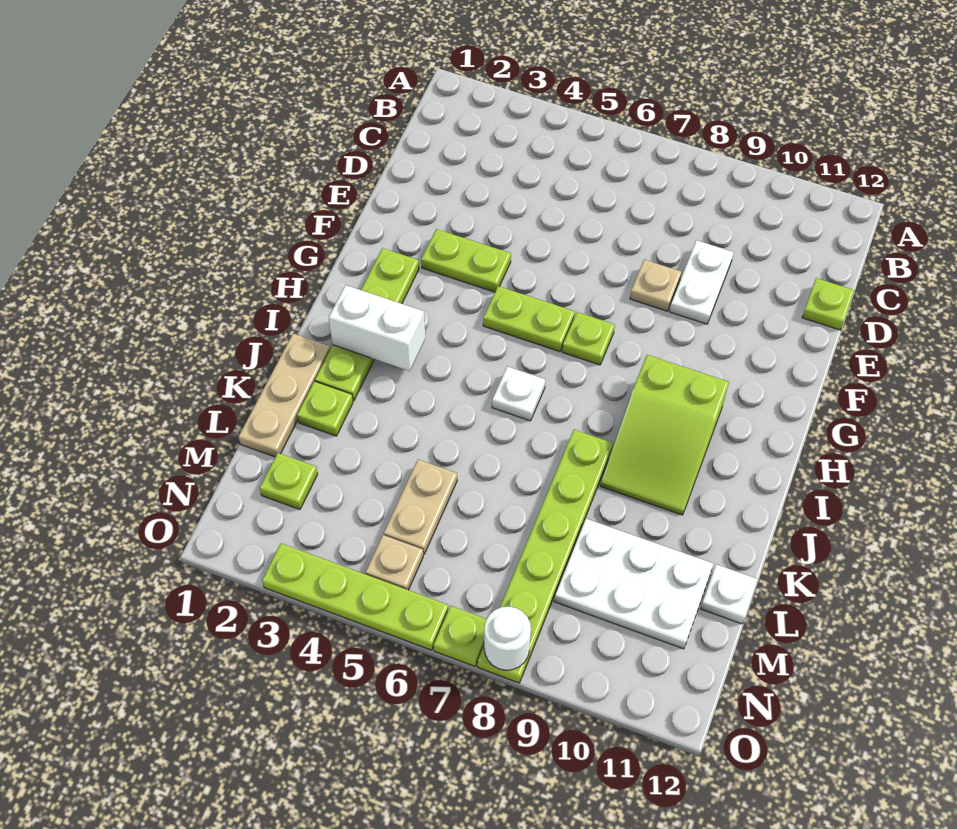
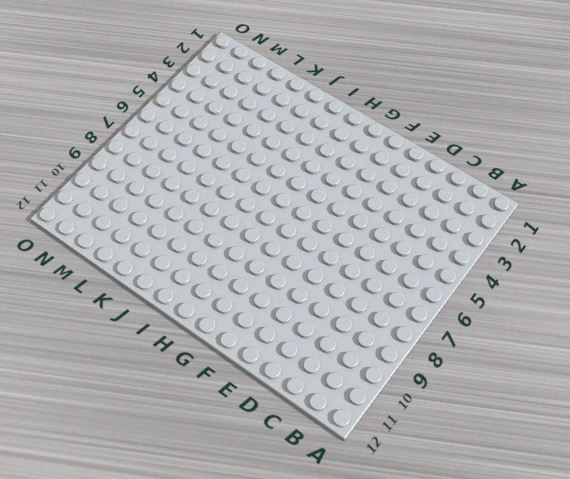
none -> white plate D9:E9 level 1
none -> lime plate D12 level 1
none -> tan plate E8 level 1

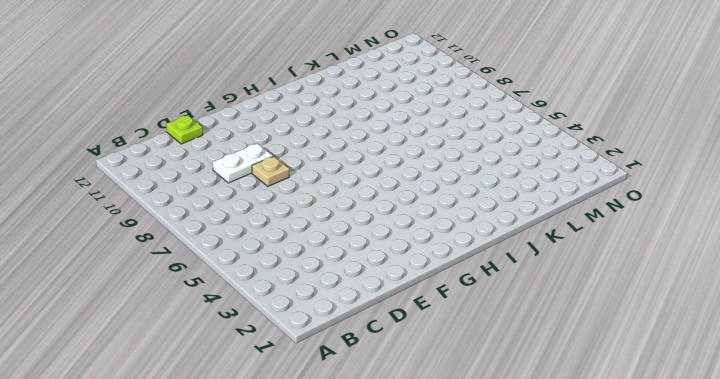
none -> lime plate F3:F4 level 1
none -> lime plate G2:J2 level 1
none -> lime plate G5:G6 level 1

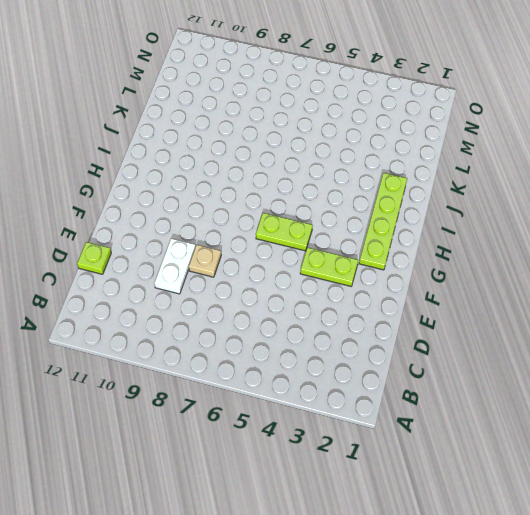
none -> lime plate G7 level 1
none -> lime slope H9:J10 level 1 top H
none -> white plate I6 level 1

